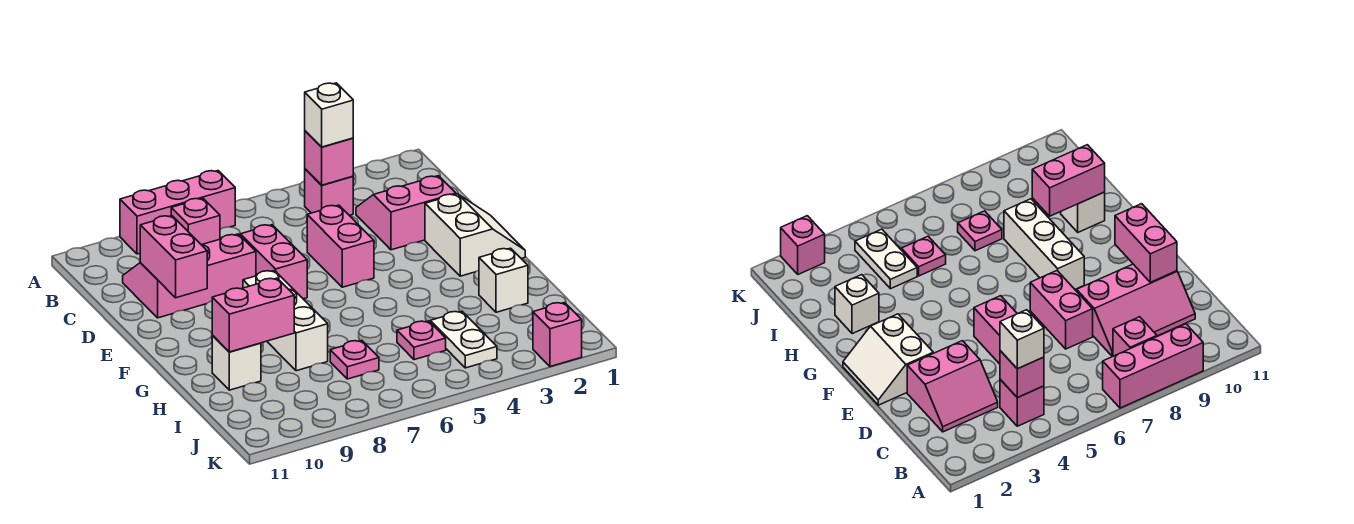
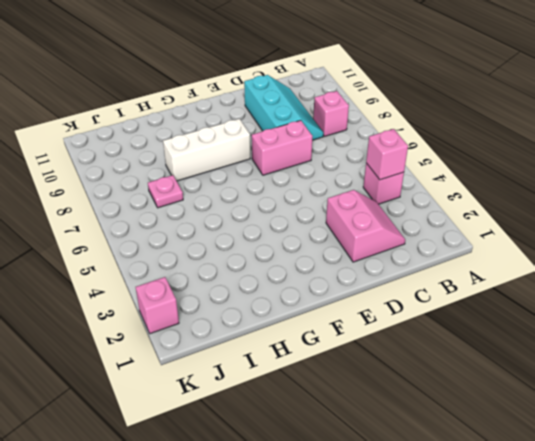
cyan slope C8:D10 level 1 top D -> pink slope C8:D10 level 1 top D
none -> pink brick A7:A9 level 1
none -> pink brick D5:E5 level 1
none -> white slope E1:F2 level 1 top 2

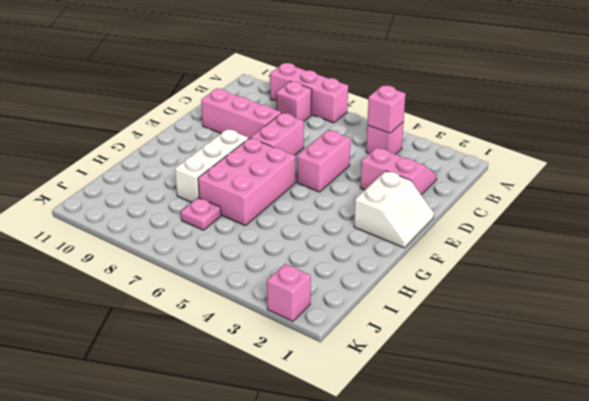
pink brick F6:H7 level 1 -> none
none -> white brick H2 level 1
none -> white brick H10 level 1
none -> white plate I4:J4 level 1

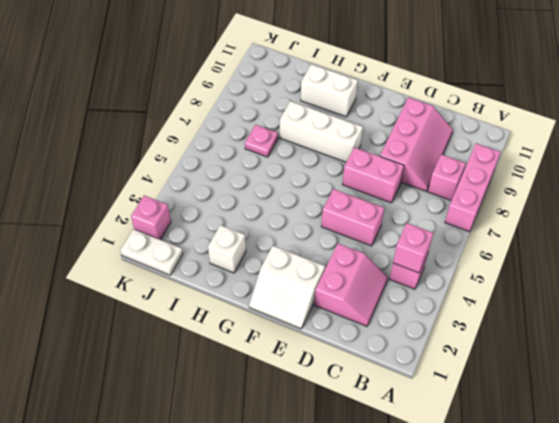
white brick G10:H10 level 1 -> white brick H10 level 1
white plate J1:K1 level 1 -> white plate I4:J4 level 1
none -> pink plate I5 level 1
none -> pink brick D10:E10 level 2
none -> pink brick H9:H10 level 2

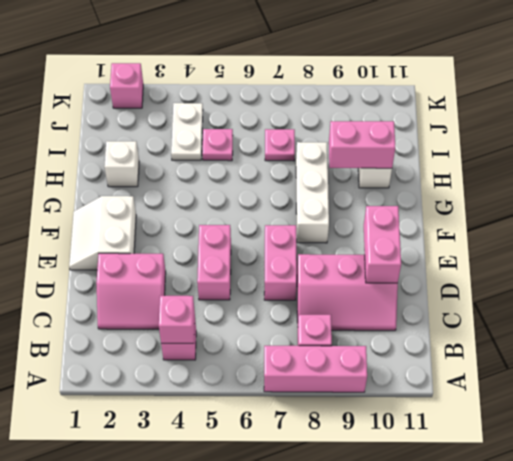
none -> white brick B4 level 3

